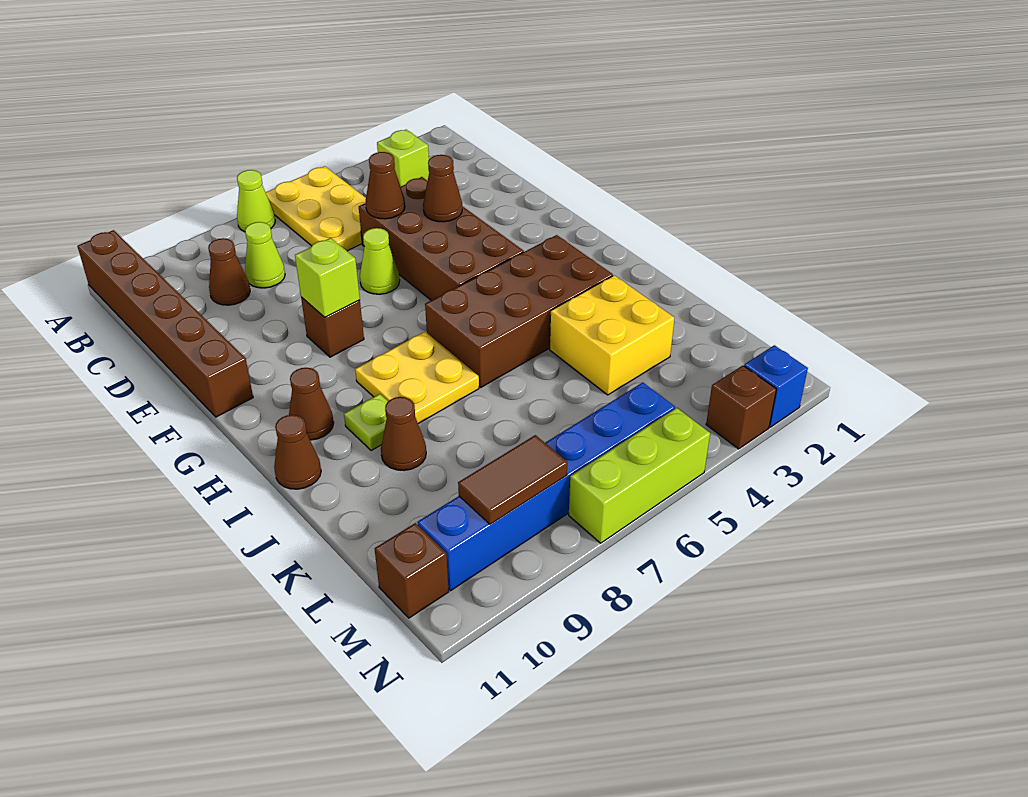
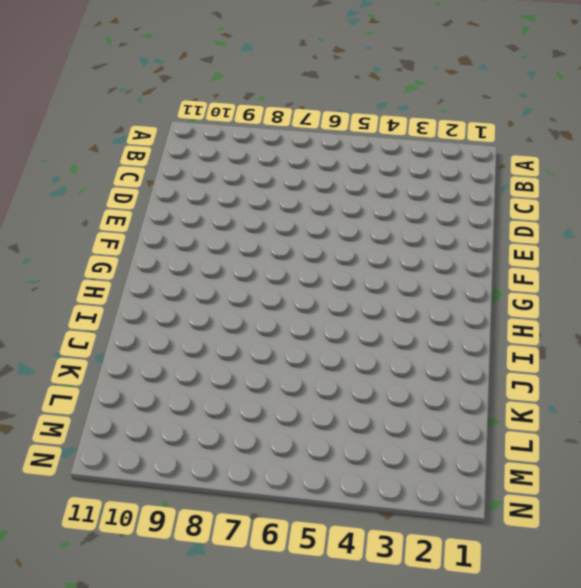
none -> yellow plate A5:C6 level 1
none -> lime cone A7 level 1
none -> brown brick A11:F11 level 1

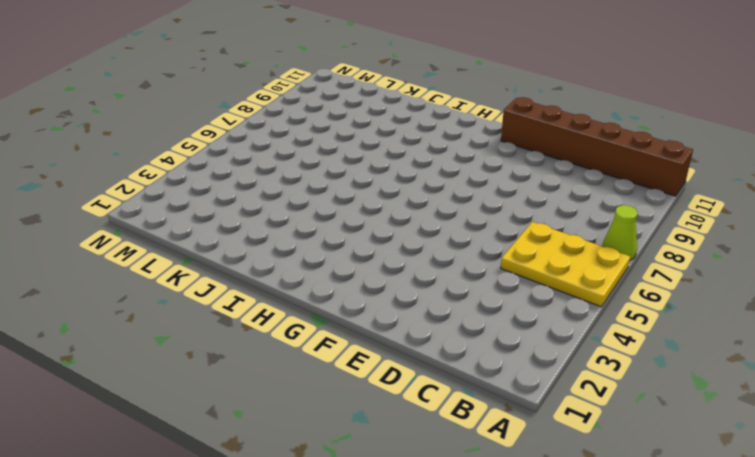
none -> lime brick B3 level 1
none -> lime cone C8 level 1
none -> brown cone C9 level 1

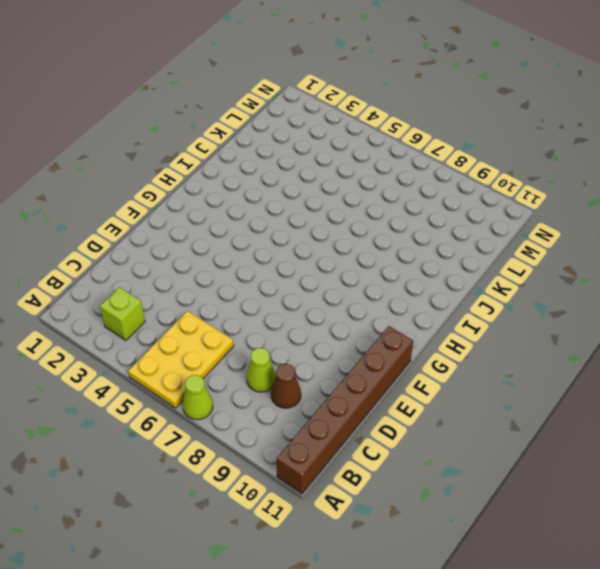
none -> brown brick D4:G5 level 1
none -> lime cone E6 level 1
none -> brown brick F8 level 1

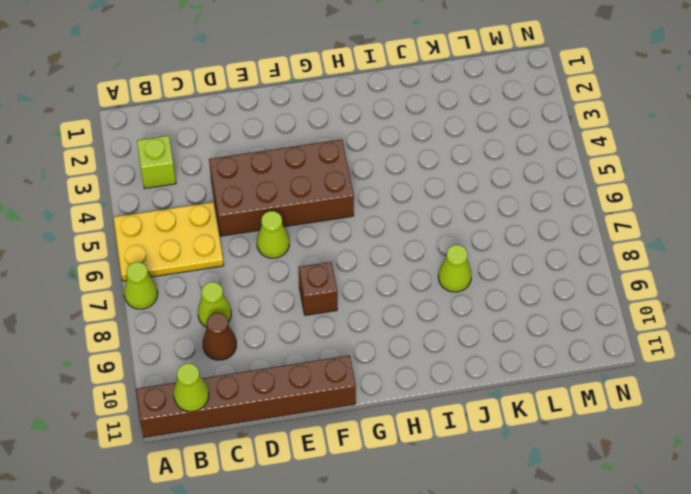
lime cone B11 level 2 -> none
lime cone J8 level 1 -> none
none -> brown brick H3:I6 level 1
none -> yellow plate H7:I8 level 1
none -> brown cone H10 level 1

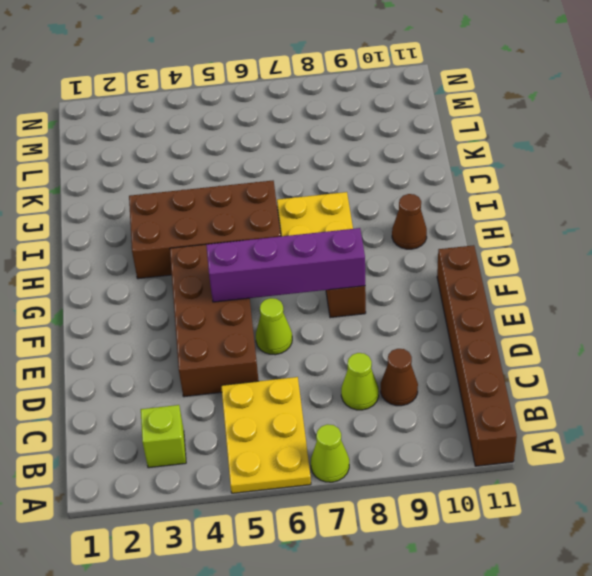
purple brick F5:F8 level 2 -> lime brick F8 level 2
none -> lime plate I9 level 1
none -> brown cone I11 level 1
none -> yellow brick J3:K4 level 1

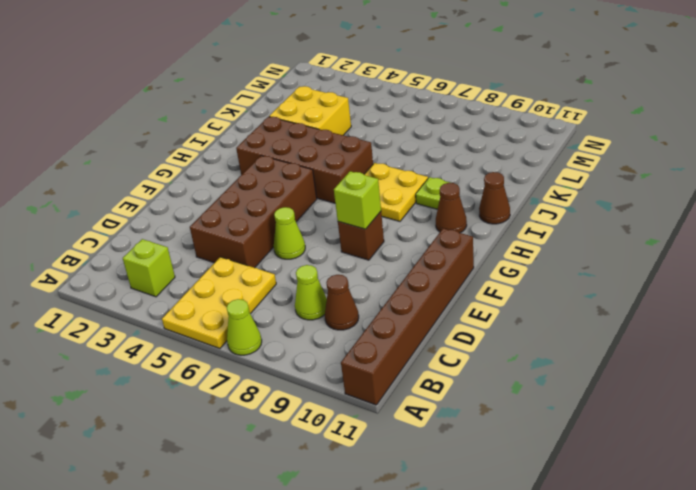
none -> brown cone J9 level 1
none -> blue brick M5:M10 level 1
none -> brown brick M11 level 1

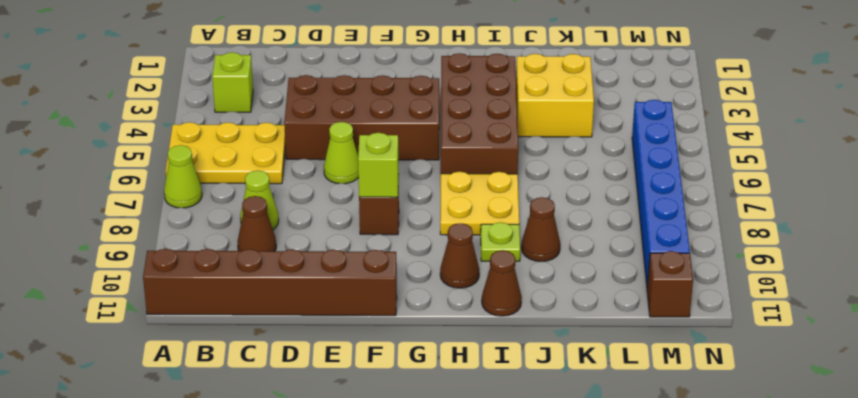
none -> blue brick N2 level 1
none -> brown brick N3 level 1
none -> lime brick N5:N7 level 1

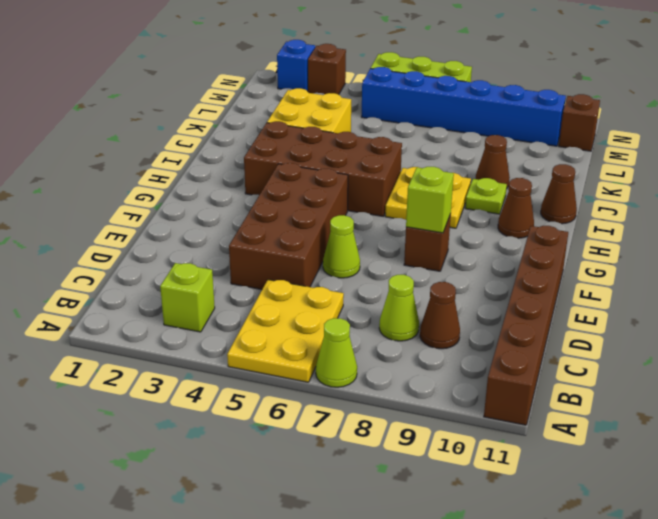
none -> brown cone D5 level 2
none -> brown cone E4 level 2
none -> brown tile M8:M9 level 2

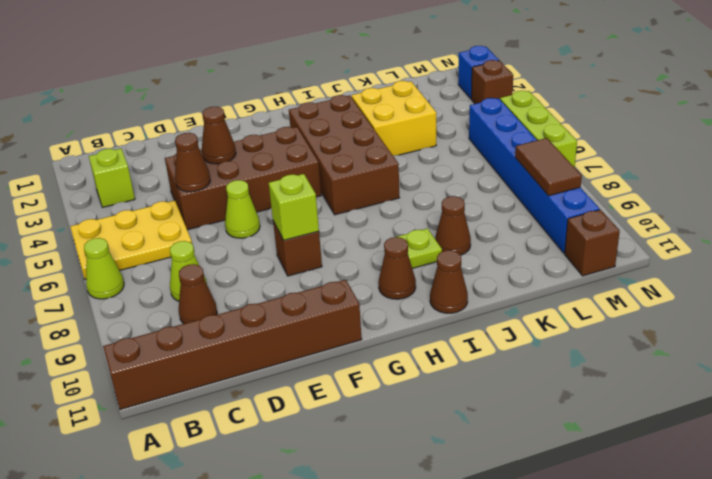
none -> yellow plate H7:I8 level 1

